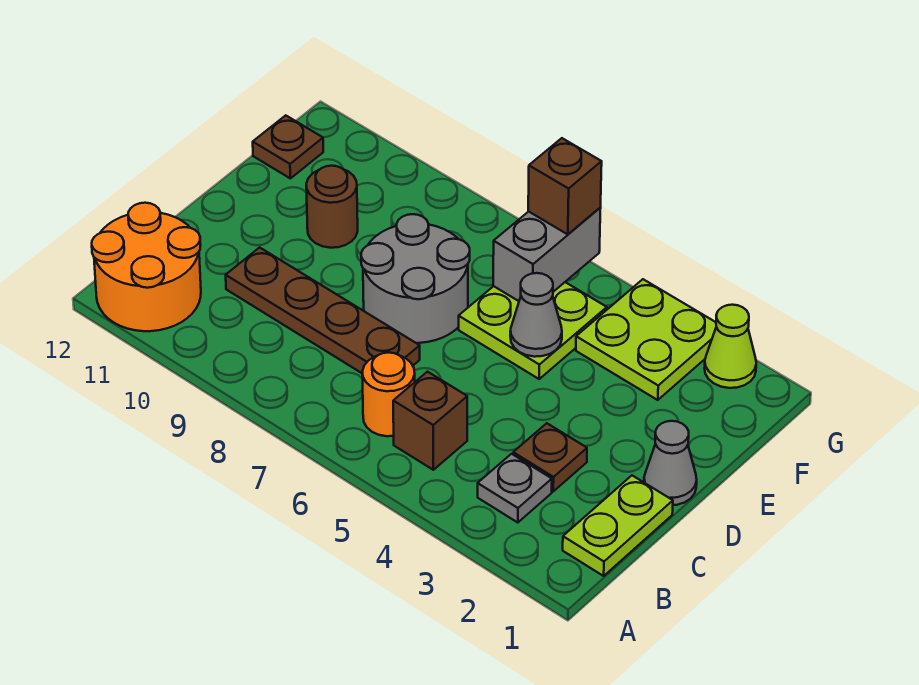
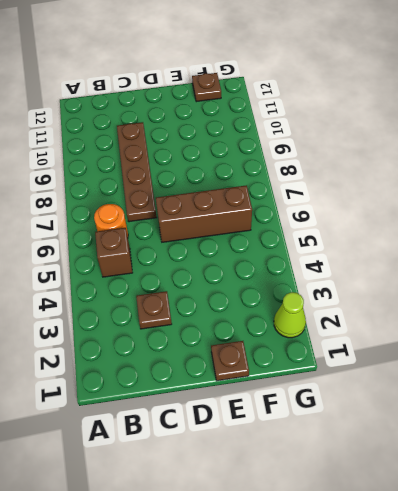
brown brick D6:F6 level 1 -> lime plate E5:F6 level 1
brown plate E1 level 1 -> none
none -> orange round brick A11:B12 level 1
none -> lime plate B1:C1 level 1
none -> grey plate B3 level 1

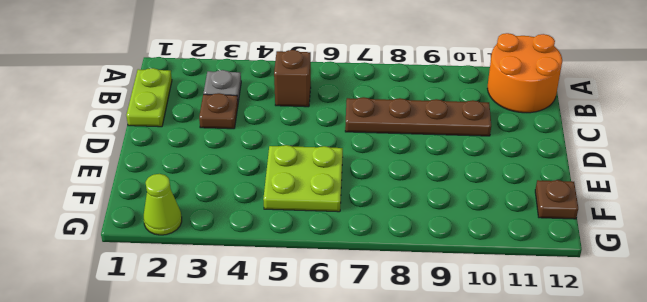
none -> orange round brick B6 level 1
none -> grey cone D1 level 1
none -> grey round brick D7:E8 level 1

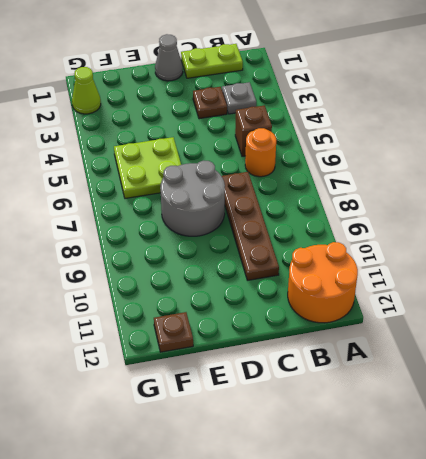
none -> brown round brick E10 level 1
none -> lime plate F3:G4 level 1
none -> grey cone E5 level 2

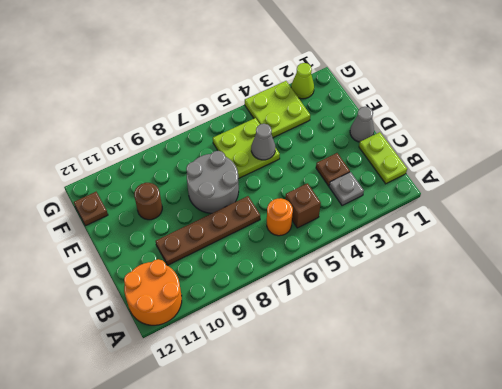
none -> grey brick F6:G6 level 2
none -> brown brick G6 level 3

